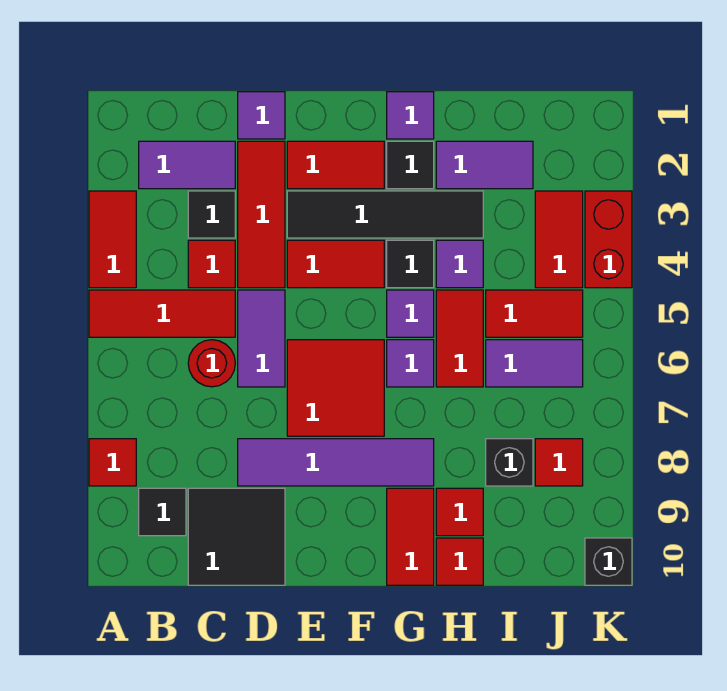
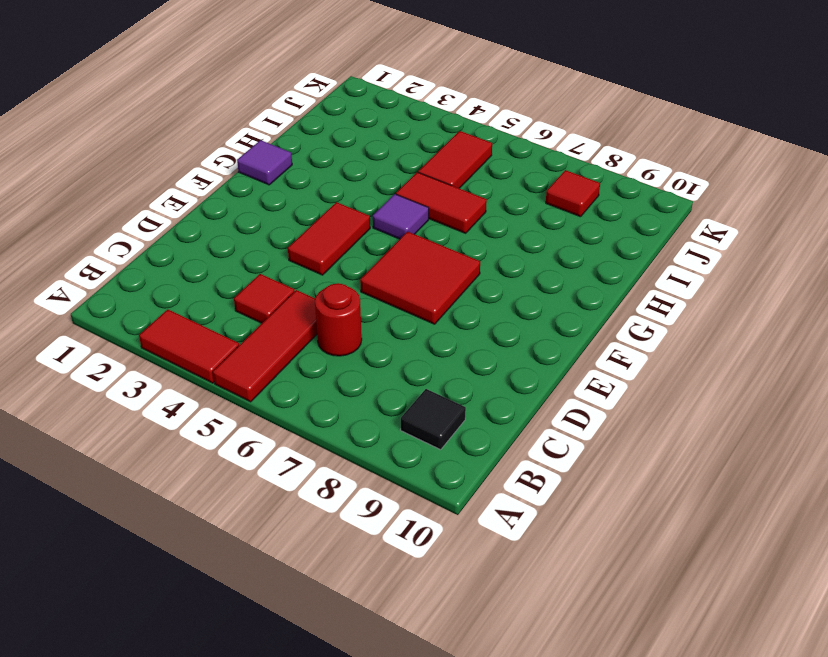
none -> red tile A8 level 1
none -> purple tile B2:C2 level 1
none -> black tile C3 level 1
none -> black tile C9:D10 level 1

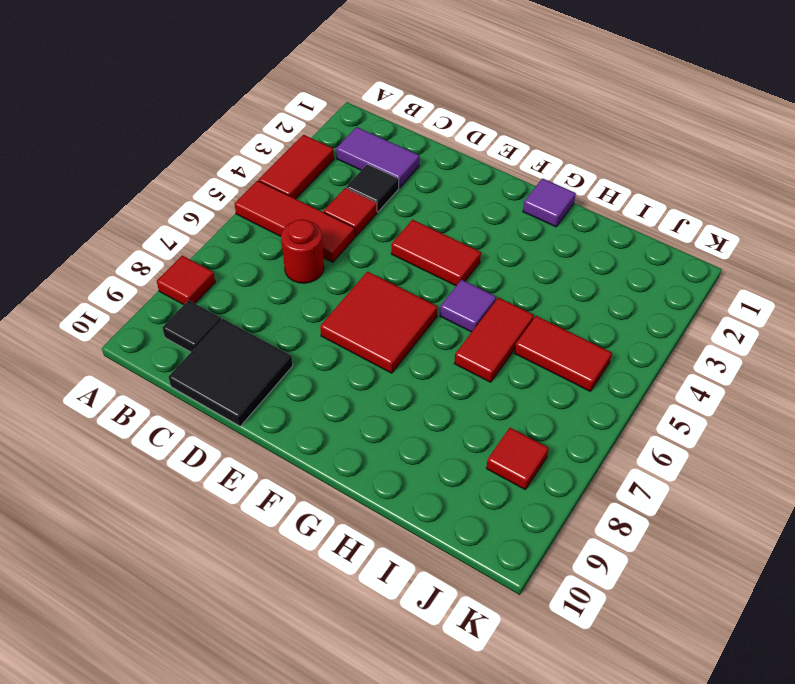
none -> purple tile D1 level 1
none -> red tile D2:D4 level 1
none -> purple tile D5:D6 level 1
none -> purple tile D8:G8 level 1

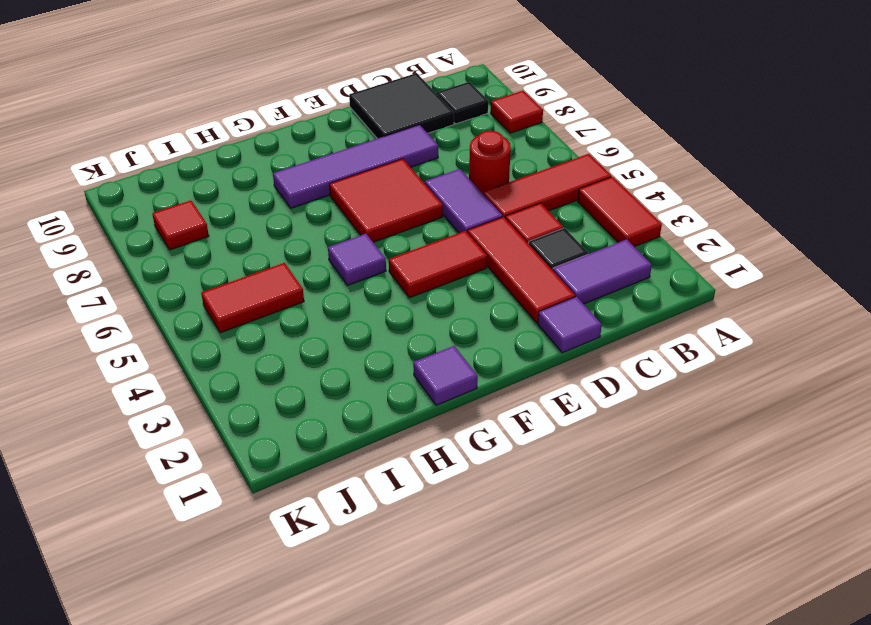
none -> red tile E2:F2 level 1
none -> black tile E3:H3 level 1
none -> black tile G2 level 1
none -> black tile G4 level 1

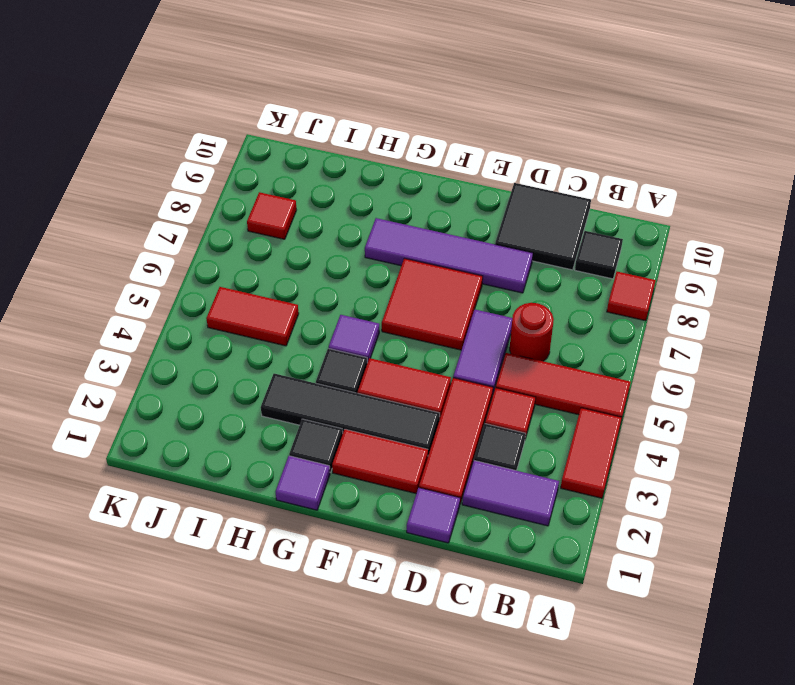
none -> purple tile G6 level 1
none -> red tile G9:G10 level 1
none -> purple tile H2:I2 level 1
none -> purple tile H4 level 1

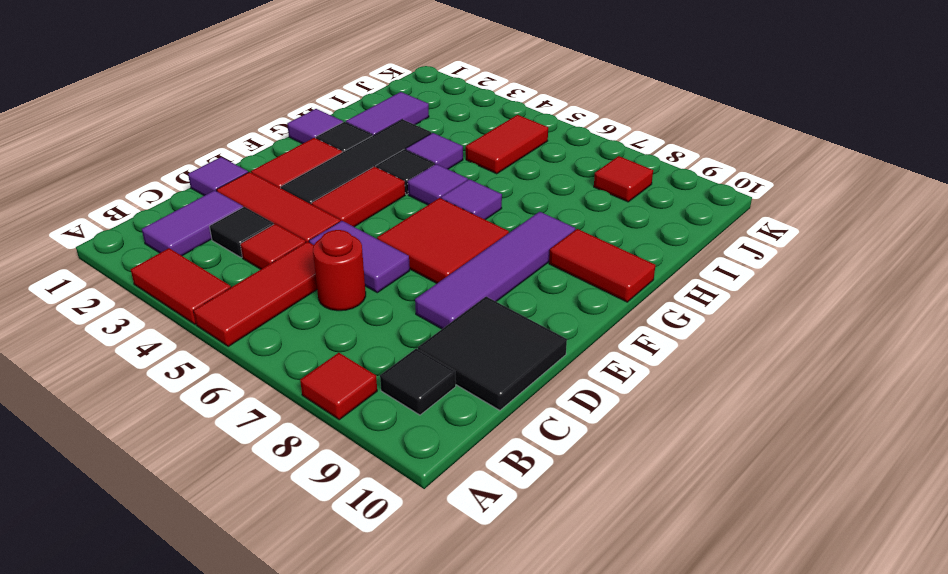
none -> red tile H5:H6 level 1
none -> red tile H9 level 1
none -> red tile H10 level 1
none -> purple tile I6:J6 level 1

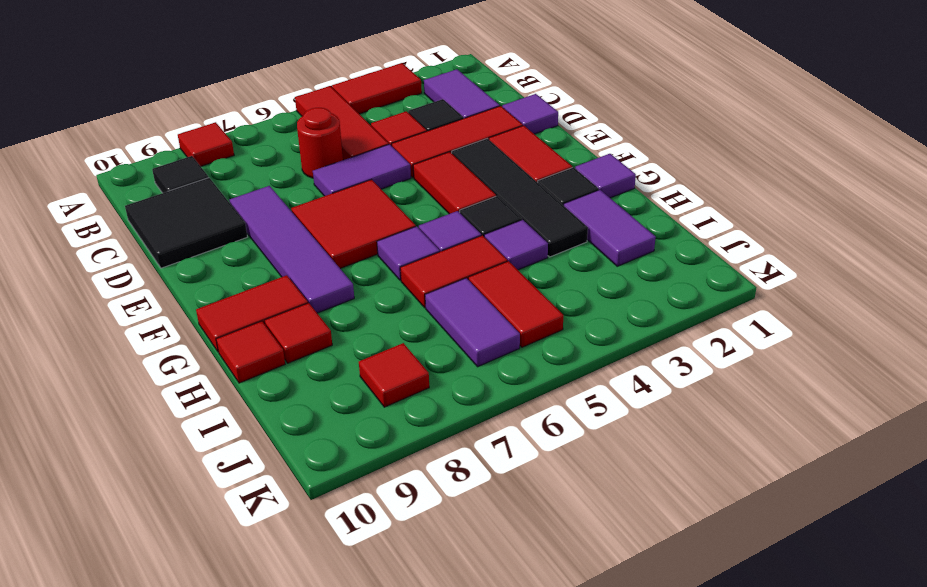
none -> black brick I8 level 1
none -> red tile J3:J4 level 1
none -> red brick K3:K4 level 1
none -> black brick K10 level 1

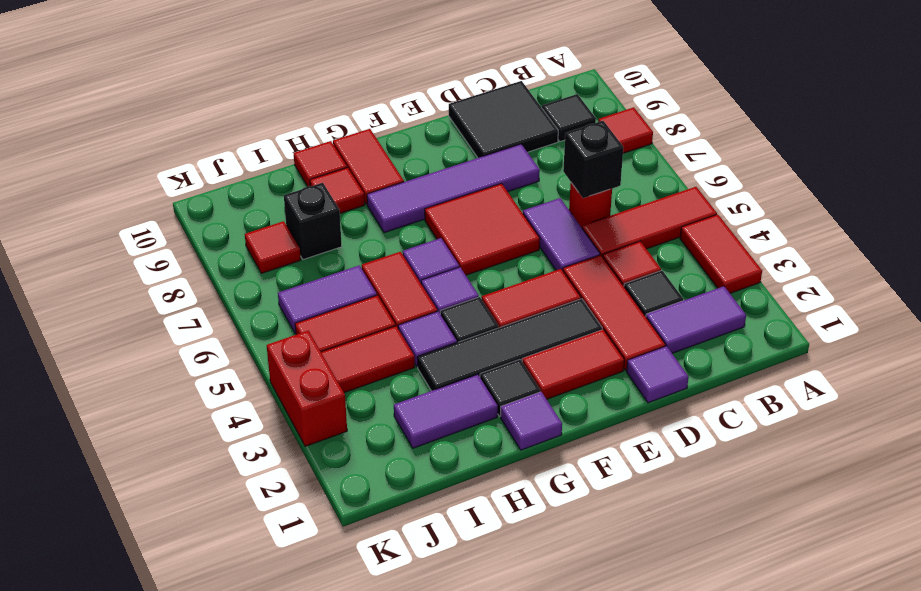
black brick C6 level 2 -> black brick K10 level 1
red tile I4:J4 level 1 -> red tile J3:J4 level 1

